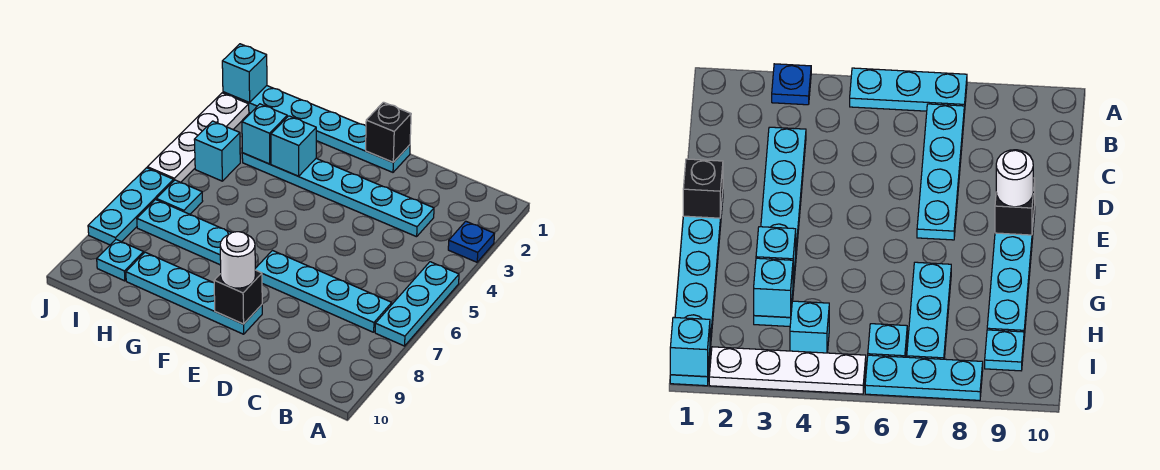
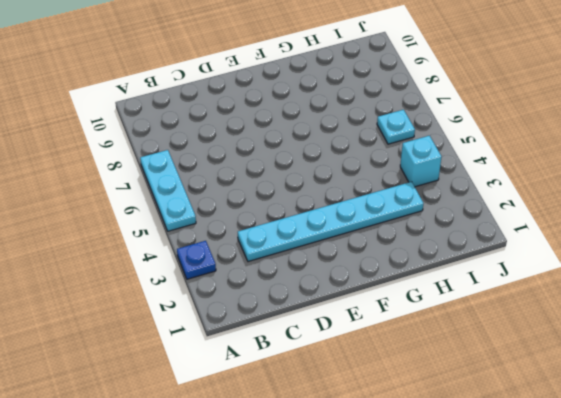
none -> cyan plate B7:E7 level 1
none -> cyan plate E1:J1 level 1
none -> cyan plate E9:H9 level 1

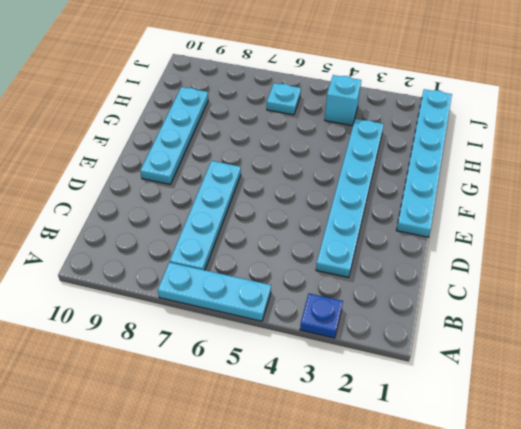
none -> cyan plate G7:I7 level 1
none -> cyan plate I9 level 1
none -> white plate J2:J5 level 1

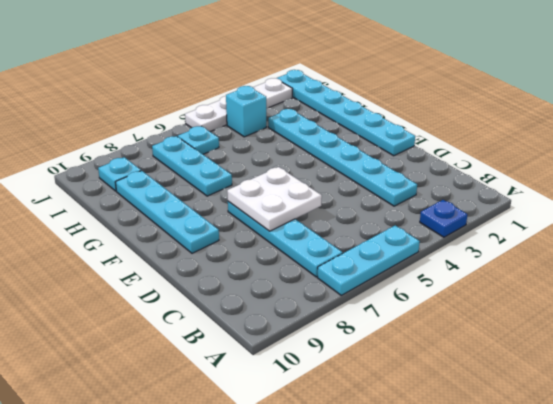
white plate D6:E7 level 2 -> none
none -> cyan plate J6:J8 level 1
none -> black brick E1 level 2
none -> black brick E9 level 2

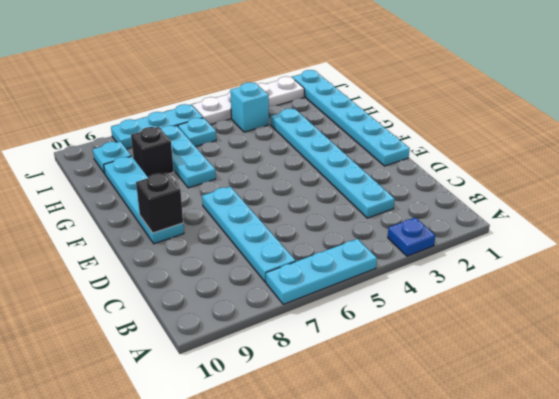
black brick H8 level 1 -> black brick E1 level 2
none -> cyan brick G3 level 2
none -> cyan brick H3 level 2
none -> cyan brick J1 level 2

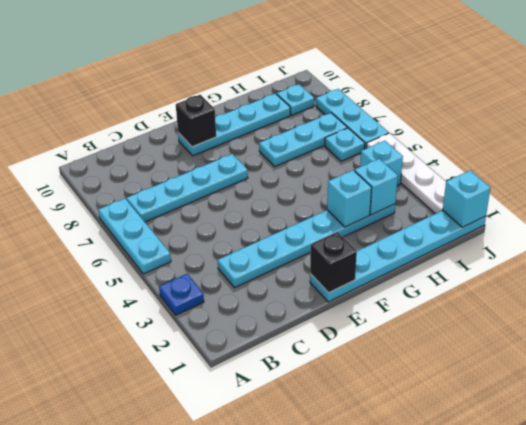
none -> white round brick E9 level 3

